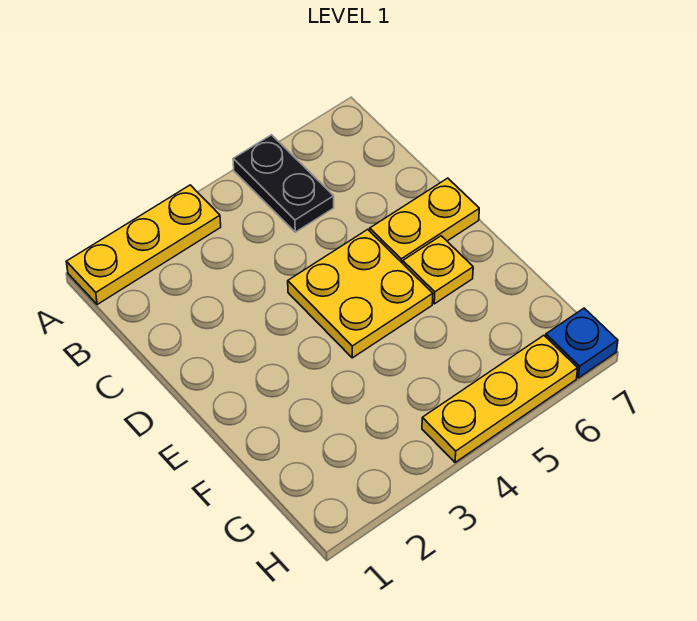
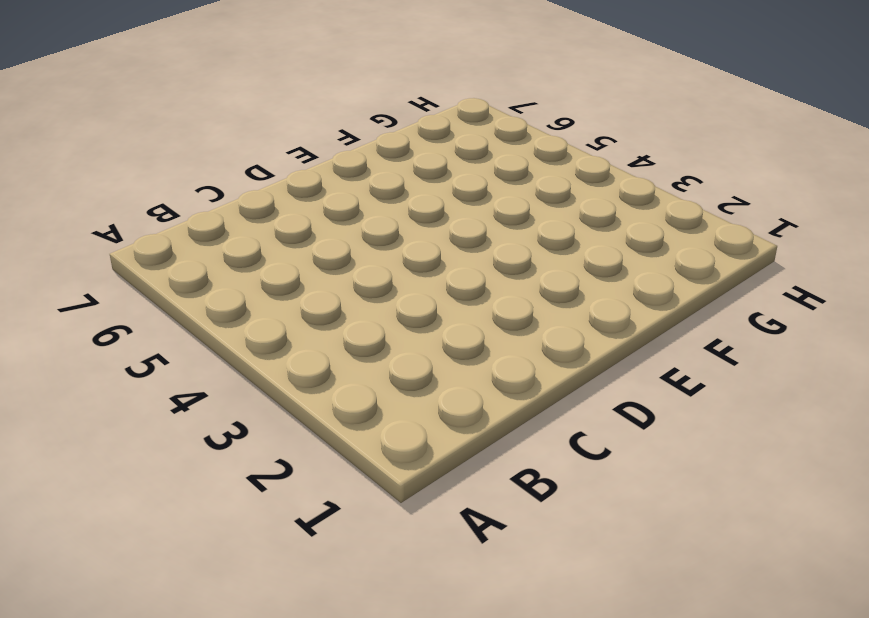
none -> yellow plate A1:A3 level 1
none -> black plate A5:B5 level 1

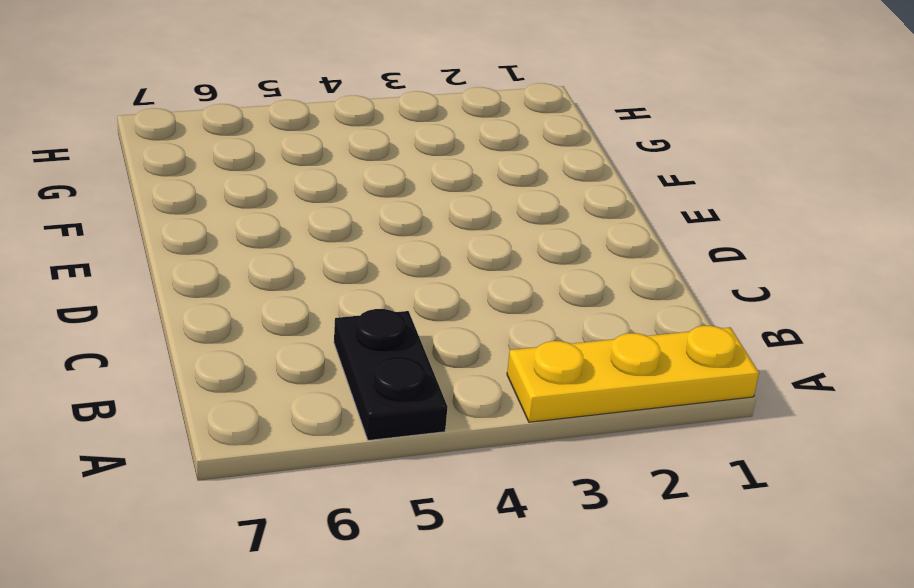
none -> yellow plate D4:E5 level 1
none -> yellow plate D6:D7 level 1

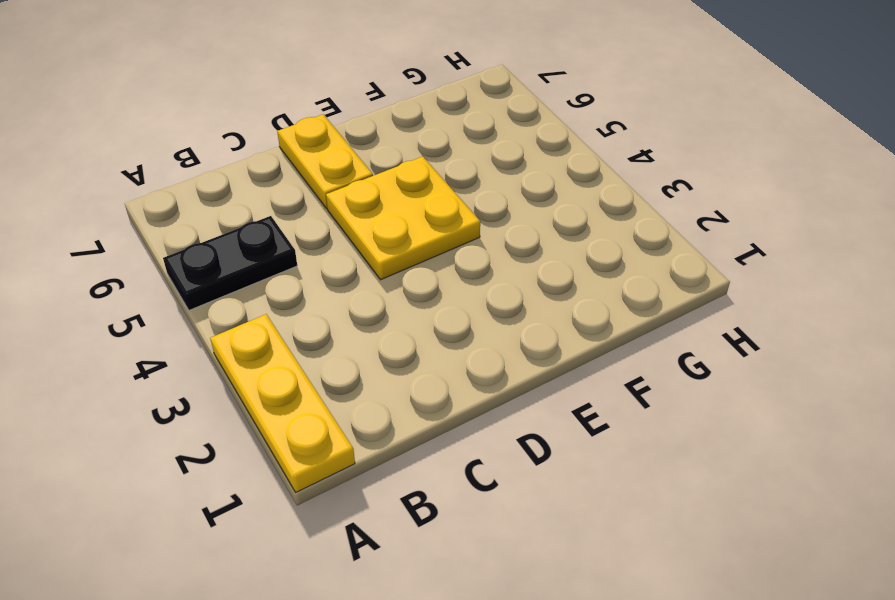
none -> yellow plate E6 level 1
none -> yellow plate H4:H6 level 1

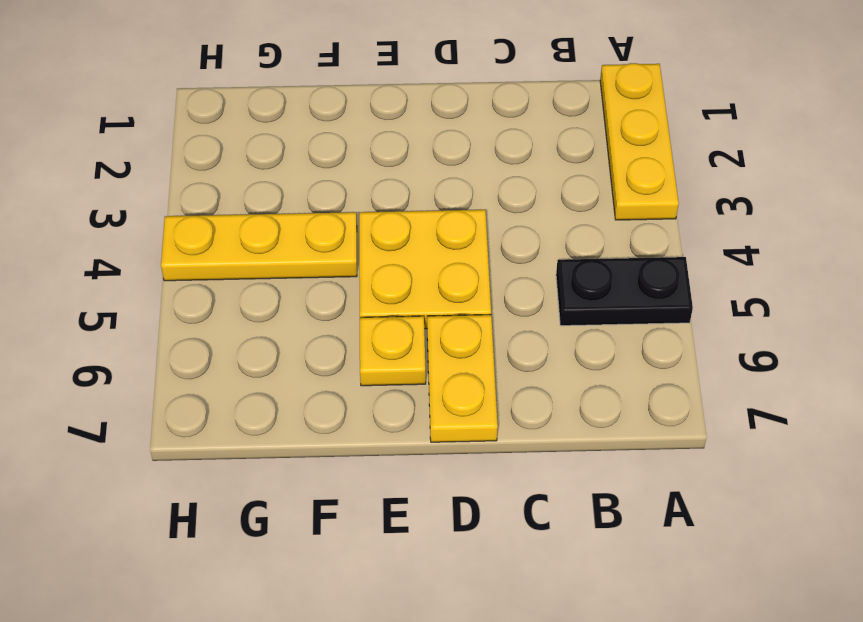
yellow plate F4:H4 level 1 -> yellow plate H4:H6 level 1
none -> blue plate H7 level 1

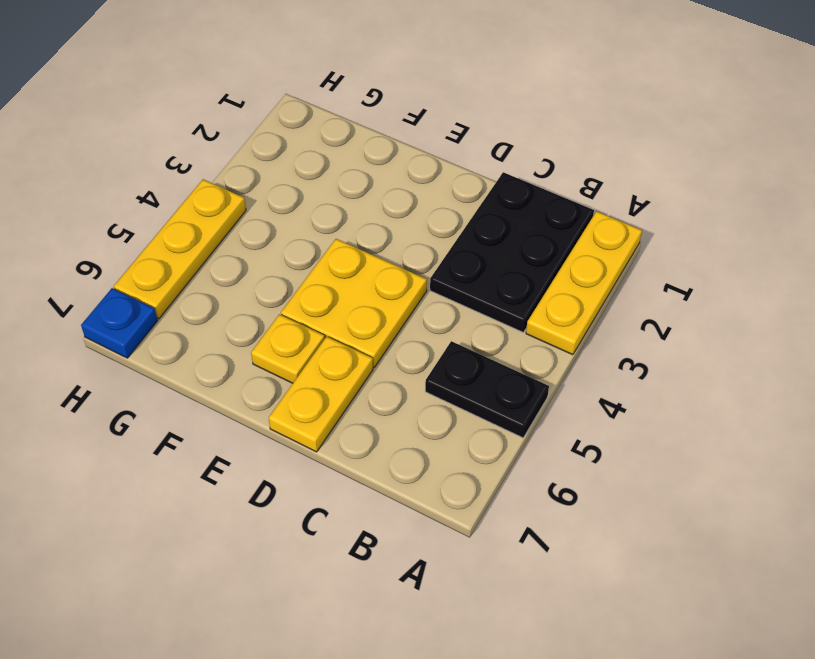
black plate B1:C3 level 1 -> none

